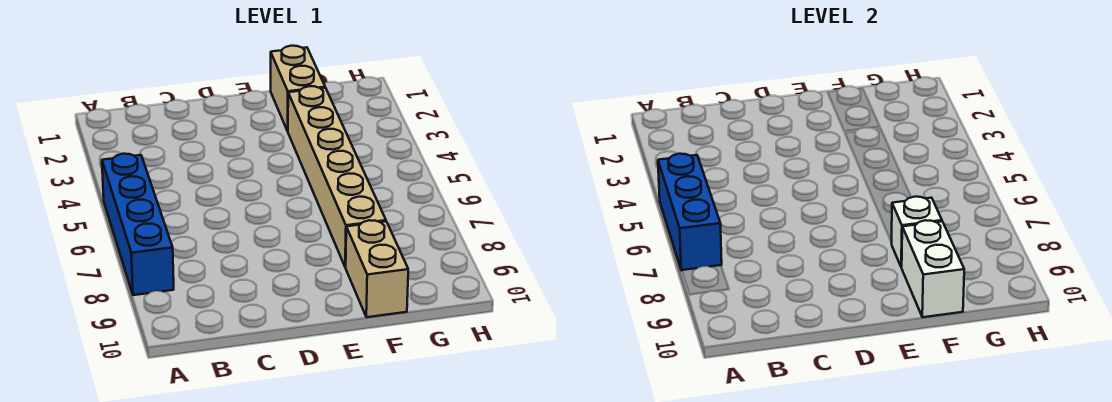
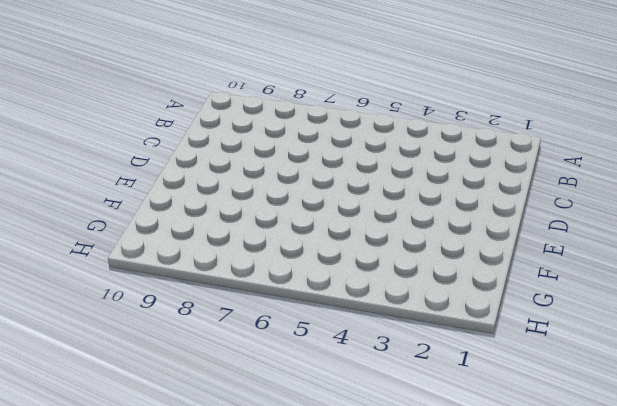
none -> blue brick A5:A8 level 1
none -> tan brick F1:F2 level 1

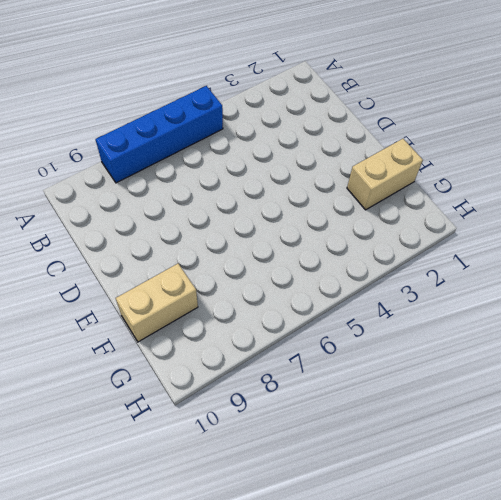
none -> tan brick F3:F8 level 1
none -> blue brick A5:A7 level 2

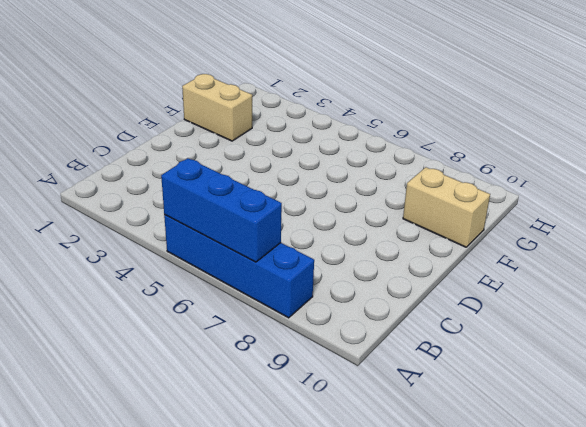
none -> tan brick F3:F8 level 1
none -> white brick F8 level 2

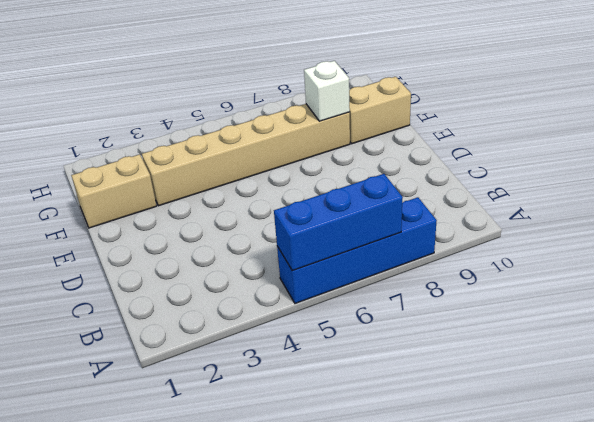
none -> white brick F9:F10 level 2

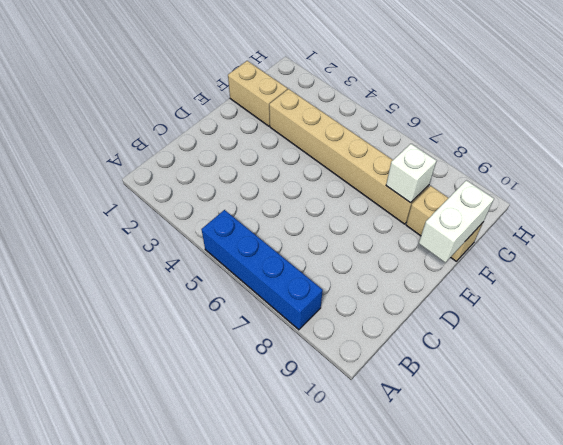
white brick E10:F10 level 2 -> white brick F9:F10 level 2
none -> blue brick A5:A7 level 2

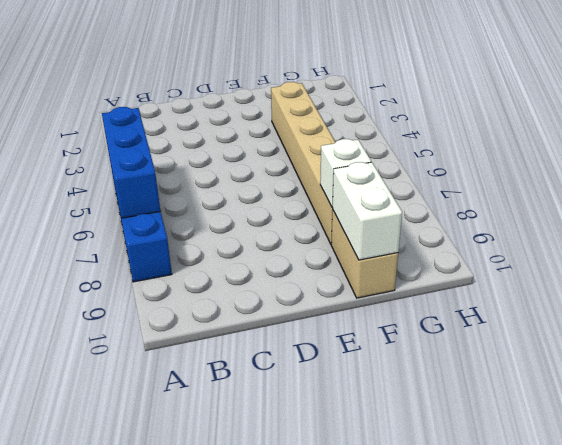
none -> tan brick F1:F2 level 1

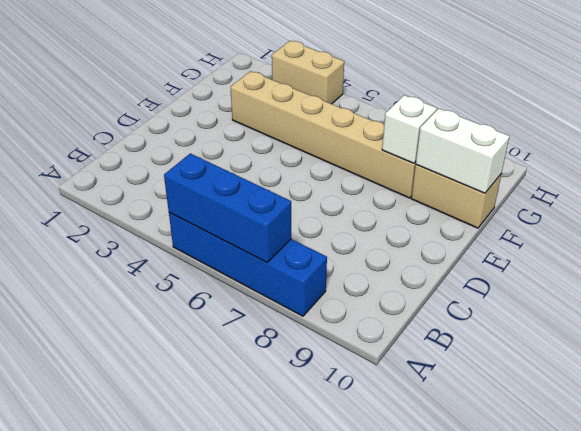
tan brick H3:H4 level 1 -> tan brick F1:F2 level 1

